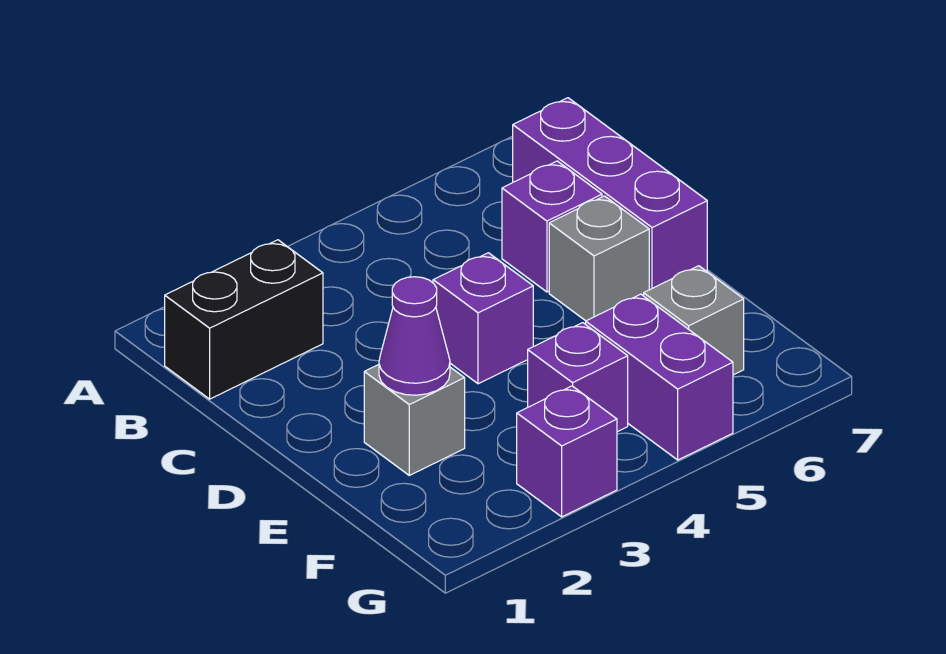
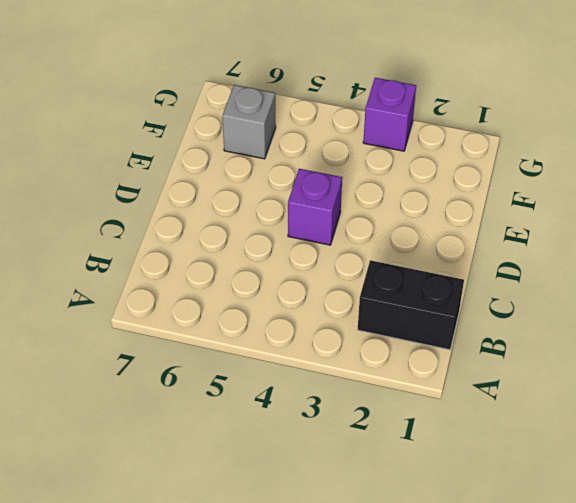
none -> purple brick B7:D7 level 1
none -> purple brick C6 level 1

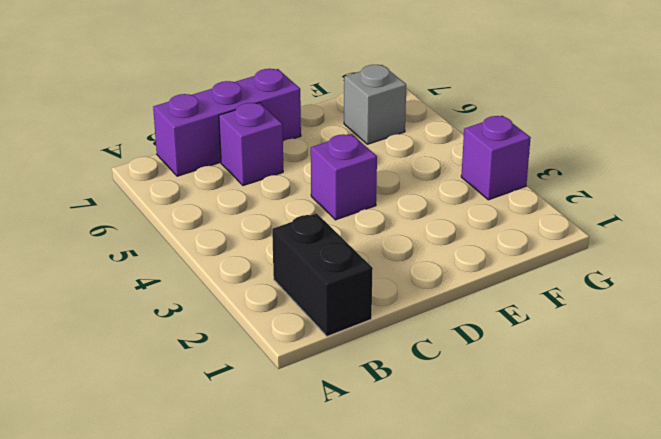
none -> grey brick D6 level 1
none -> grey brick E2 level 1

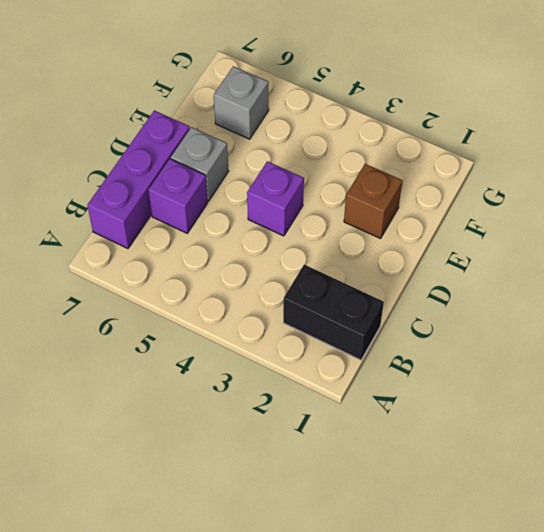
brown brick E2 level 1 -> grey brick E2 level 1
none -> purple brick F4 level 1
none -> purple brick F5:G5 level 1

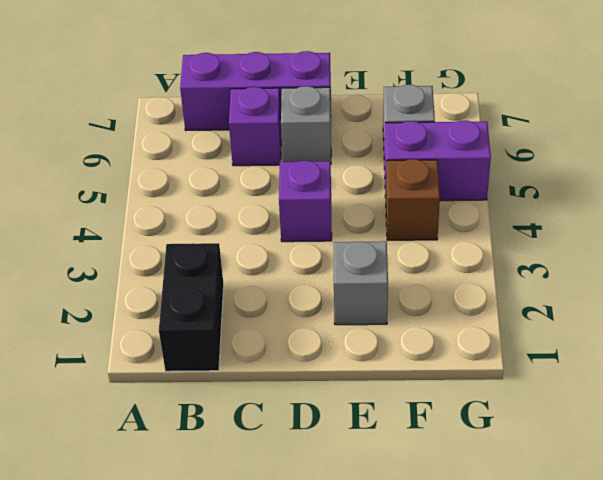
brown brick F4 level 1 -> purple brick F4 level 1
none -> purple brick G3 level 1
none -> purple cone E2 level 2

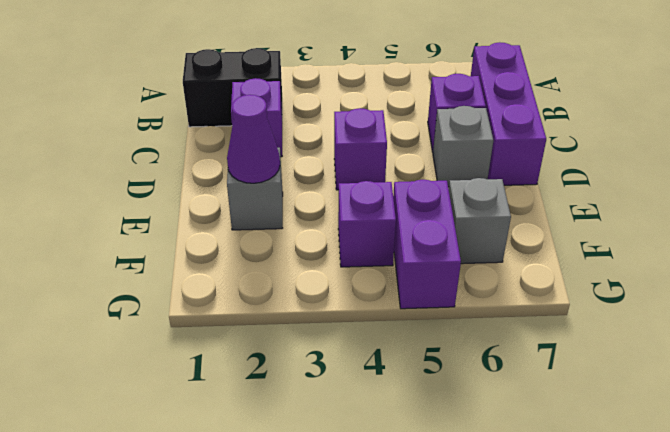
purple brick C2 level 1 -> purple brick G3 level 1

